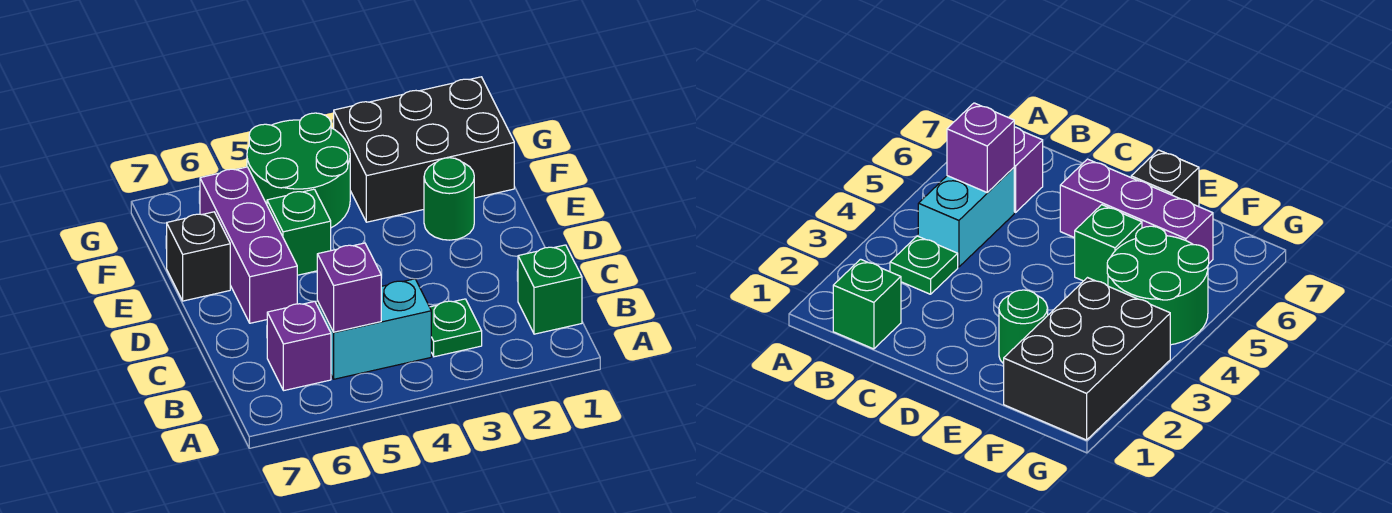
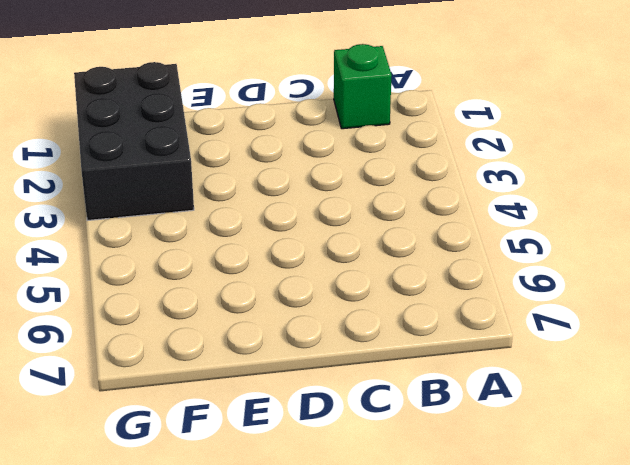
none -> green plate B3 level 1
none -> cyan brick B4:B5 level 1

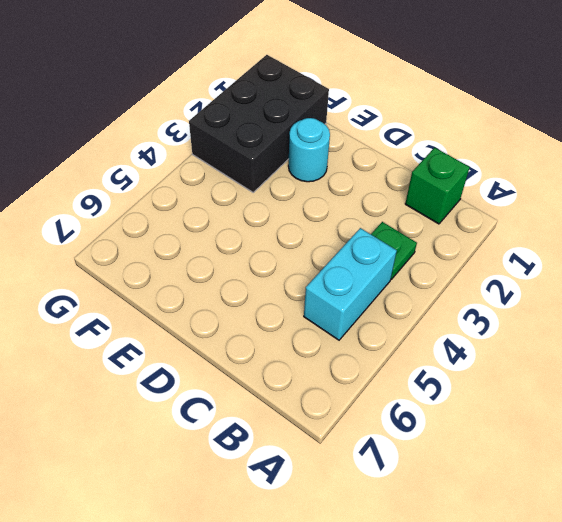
cyan round brick E2 level 1 -> green round brick E2 level 1
none -> purple brick B6 level 1
none -> purple brick D6:F6 level 1

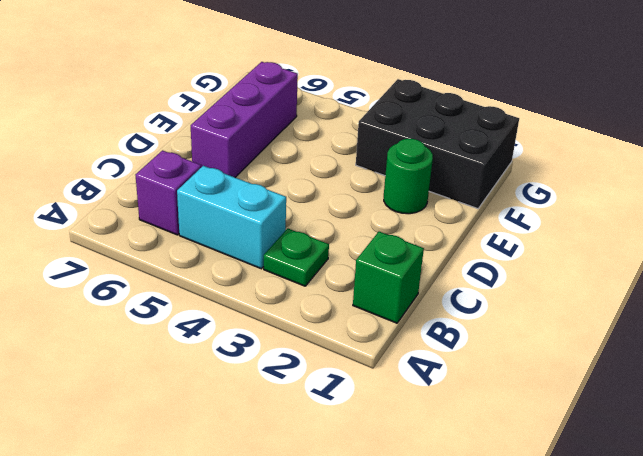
none -> green brick E5 level 1
none -> black brick E7 level 1

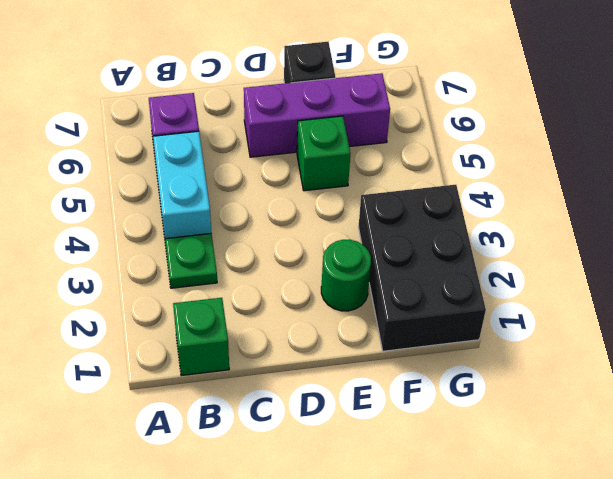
none -> green round brick F4:G5 level 1
none -> purple brick B5 level 2

